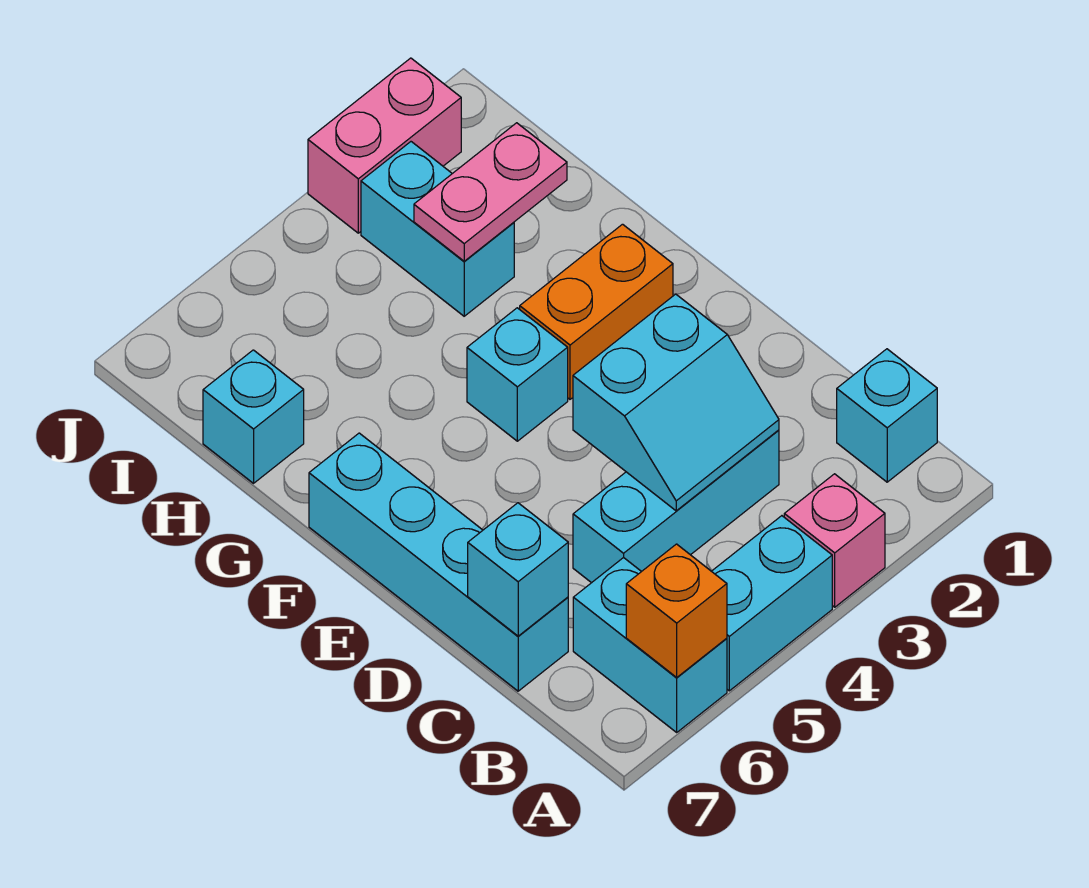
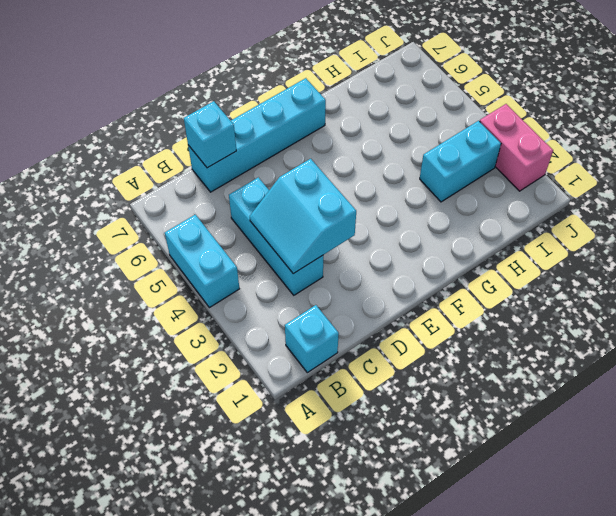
none -> pink brick A3 level 1
none -> cyan brick A6:B6 level 1
none -> orange brick F2:F3 level 1

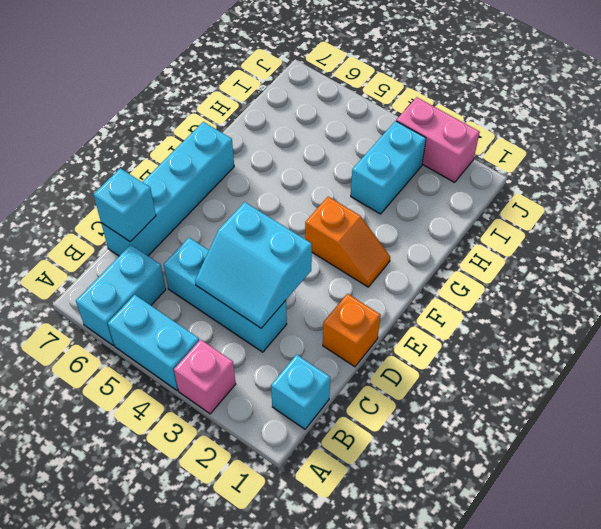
orange brick D1 level 1 -> orange brick A6 level 2
orange slope F2:F3 level 1 top 3 -> orange brick F2:F3 level 1
none -> cyan brick F4 level 1
none -> cyan brick H7 level 1
none -> pink plate H2:H3 level 2

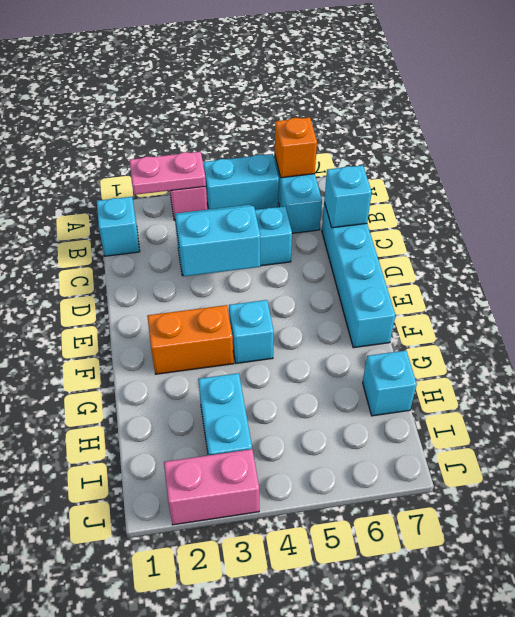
pink plate A2:A3 level 2 -> pink plate H2:H3 level 2

